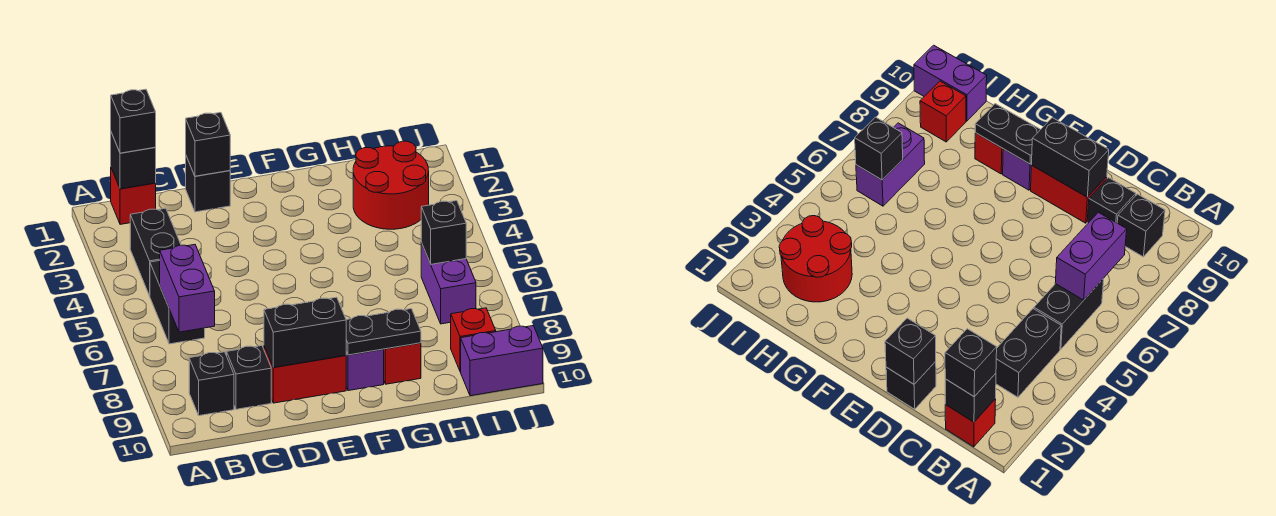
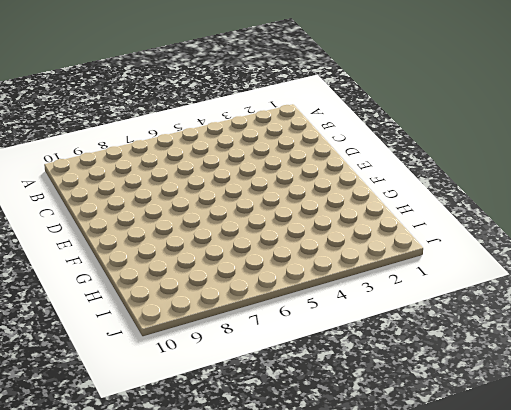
none -> red brick B1 level 1
none -> black brick B3:B4 level 1
none -> black brick B5:B6 level 1

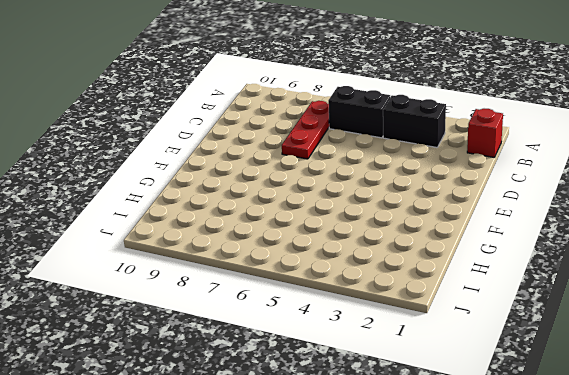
red plate B7:D7 level 1 -> none
none -> black brick B9 level 1
none -> black brick C9 level 1
none -> black brick D1 level 1

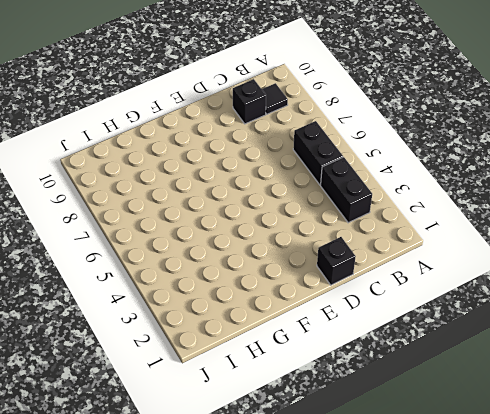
black tile B9 level 1 -> black brick B9 level 1
none -> red brick B1 level 1
none -> red brick D9:E9 level 1
none -> purple brick F9 level 1

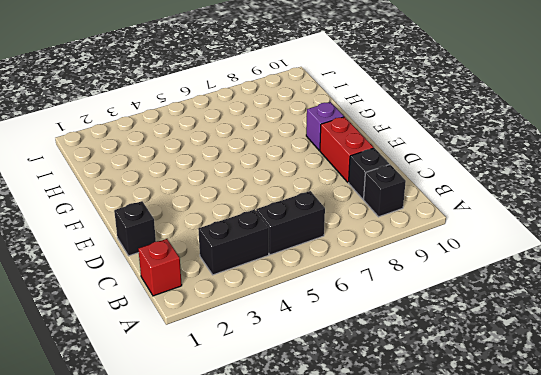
none -> red brick G9 level 1
none -> red round brick H2:I3 level 1
none -> purple brick I6:I7 level 1

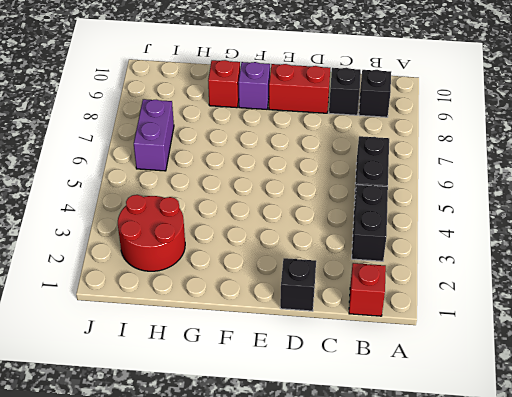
none -> red brick I9 level 1
none -> purple brick I10:J10 level 1
none -> black brick B1 level 2

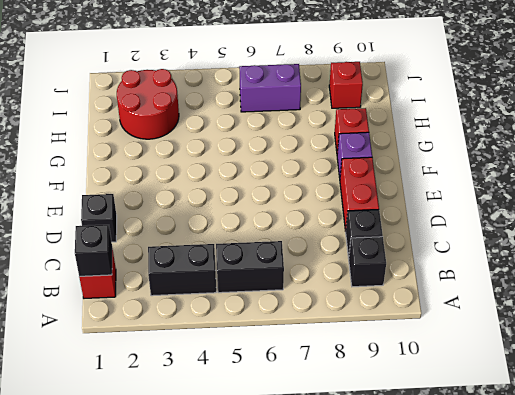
none -> purple brick I10:J10 level 1
none -> purple brick B6:B7 level 2
none -> black brick D1 level 2

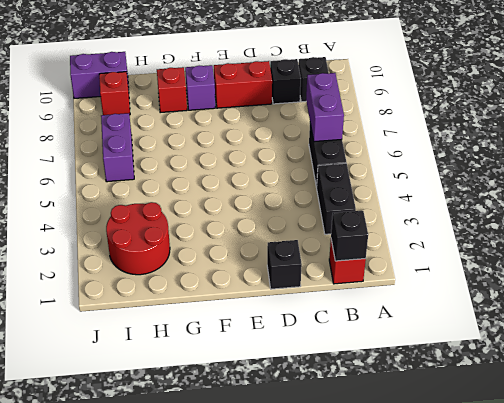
none -> black brick D1 level 2
none -> black brick D9:E9 level 2
none -> black plate F9:G9 level 2

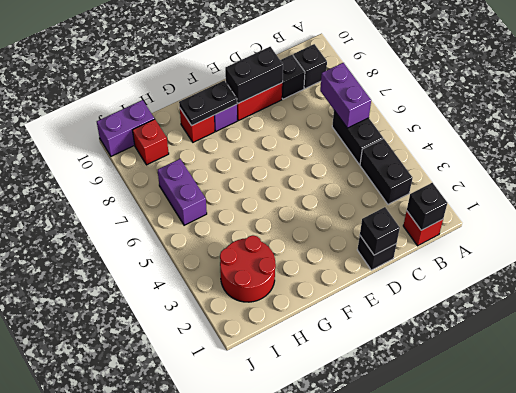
none -> black brick I6 level 2
none -> black brick B1 level 3

